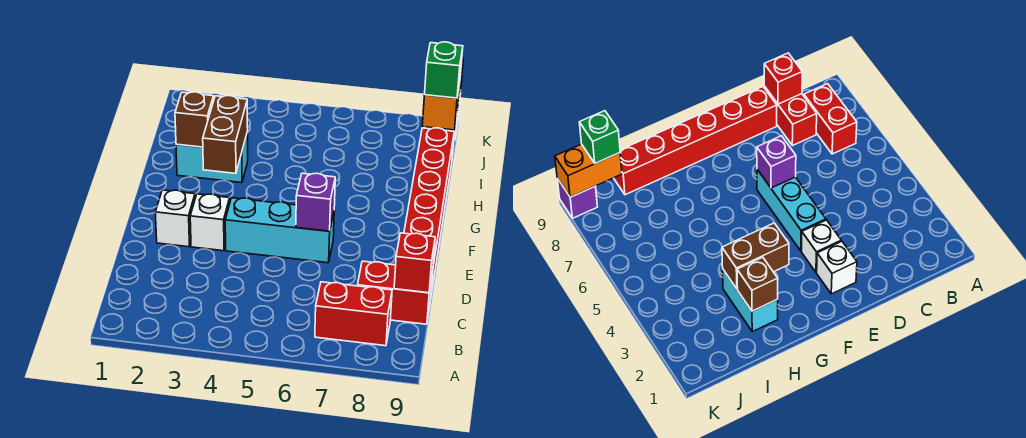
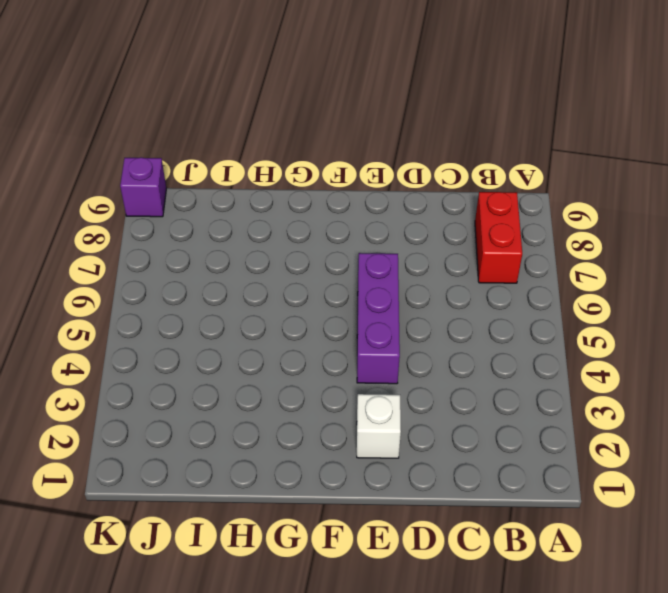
purple brick E4:E6 level 1 -> cyan brick E4:E6 level 1
none -> red brick C8:C9 level 1
none -> red brick D9:I9 level 1
none -> white brick E3 level 1

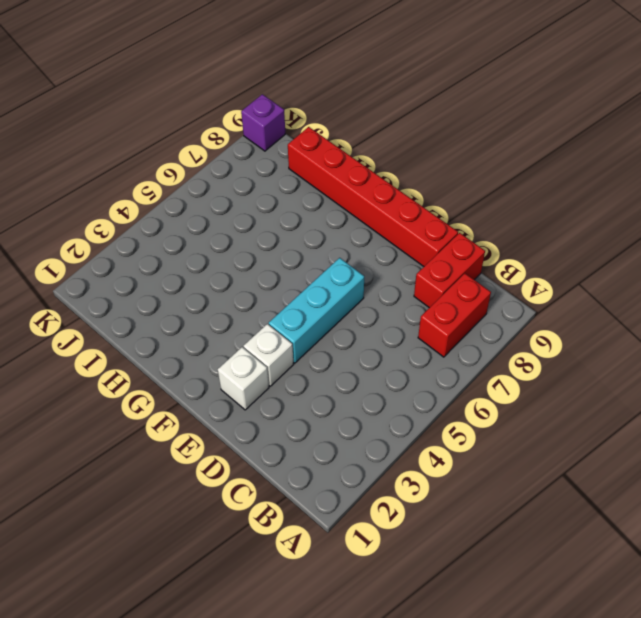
none -> cyan brick H2:H3 level 1
none -> red brick C9 level 2
none -> purple brick E6 level 2

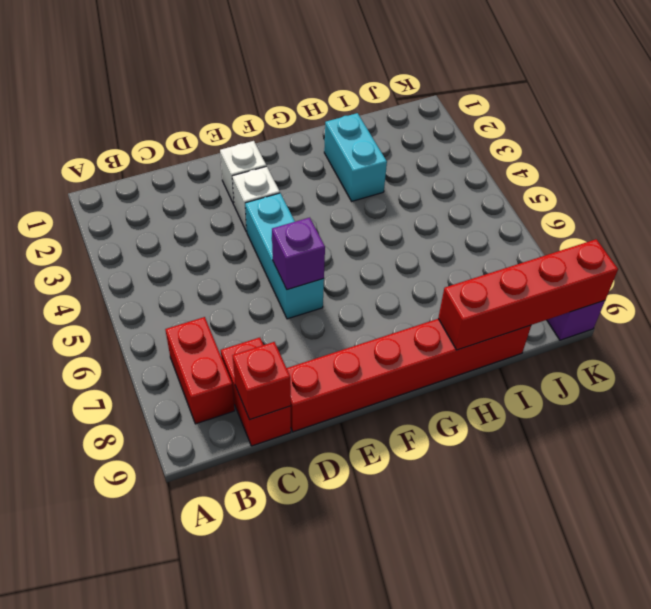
red brick H9:K9 level 2 -> orange brick J9:K9 level 2
none -> brown brick G3:H3 level 2
none -> brown brick H2 level 2
none -> green brick J9 level 3

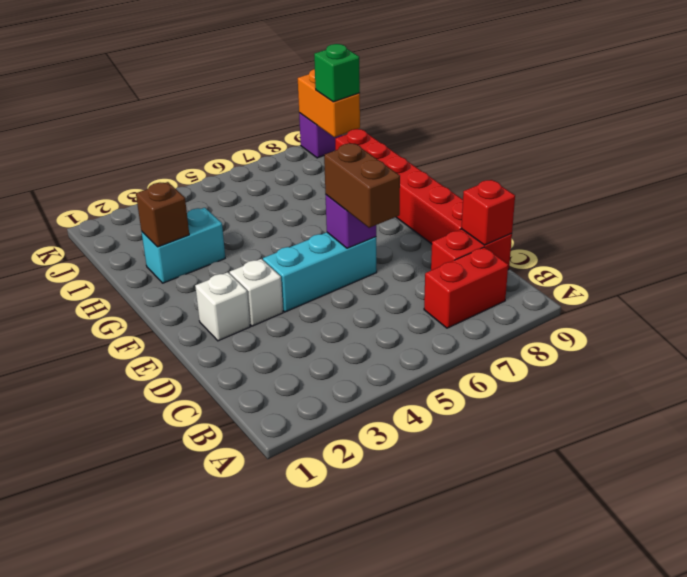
brown brick D6:E6 level 3 -> brown brick G3:H3 level 2

